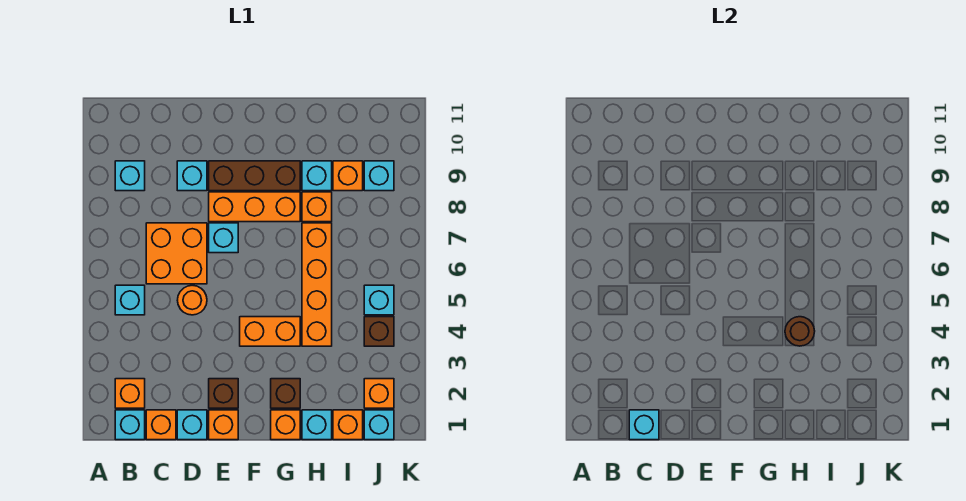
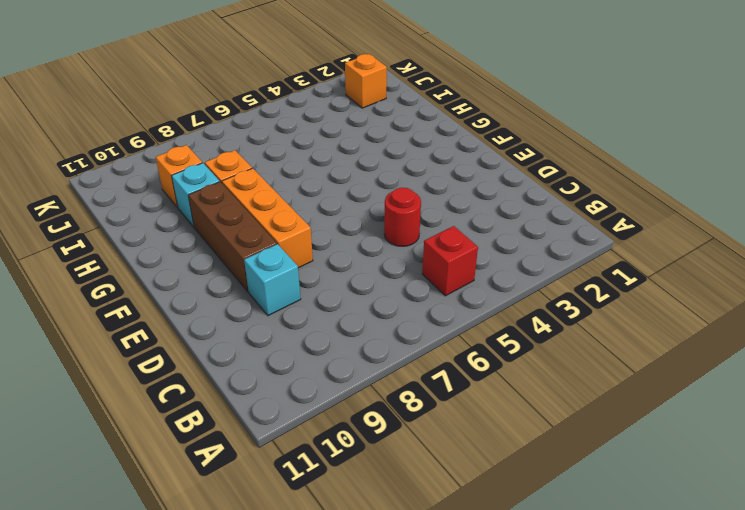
red brick B5 level 1 -> cyan brick B5 level 1
red round brick D5 level 1 -> orange round brick D5 level 1
none -> cyan brick B1 level 1
none -> orange brick B2 level 1
none -> cyan brick B9 level 1
none -> orange brick C1 level 1

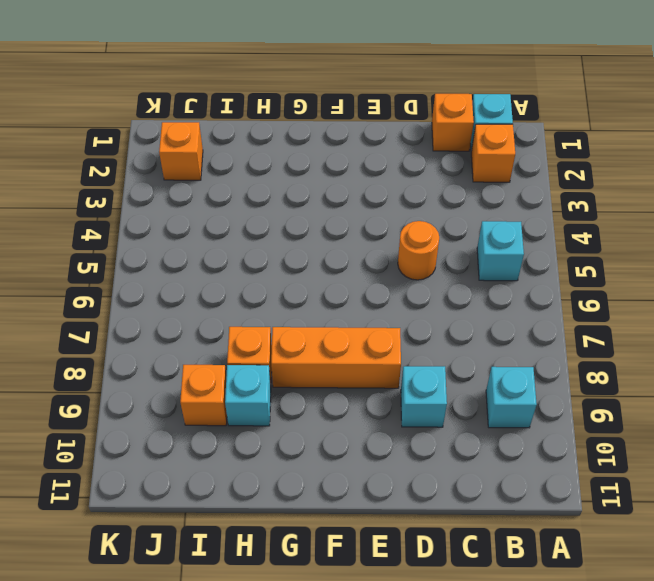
none -> orange brick C6:D7 level 1
none -> cyan brick D1 level 1
none -> orange brick E1 level 1
none -> brown brick E2 level 1

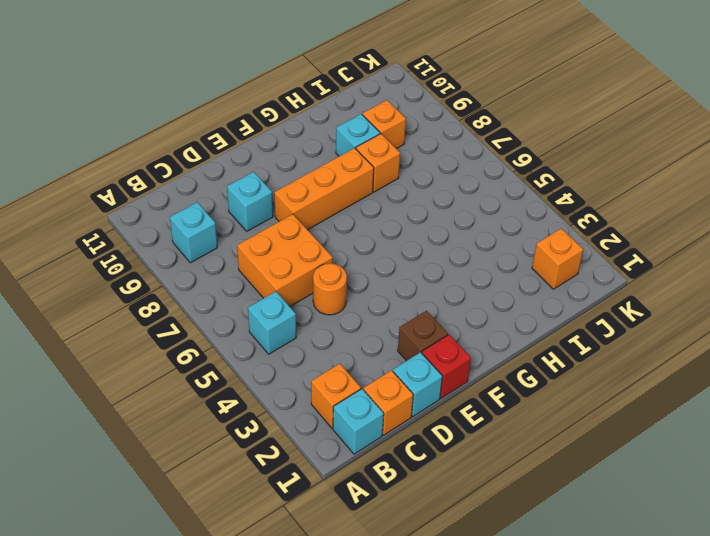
red brick E1 level 1 -> orange brick E1 level 1
none -> cyan brick E7 level 1
none -> brown brick E9:G9 level 1
none -> orange brick F4:G4 level 1
none -> orange brick G1 level 1

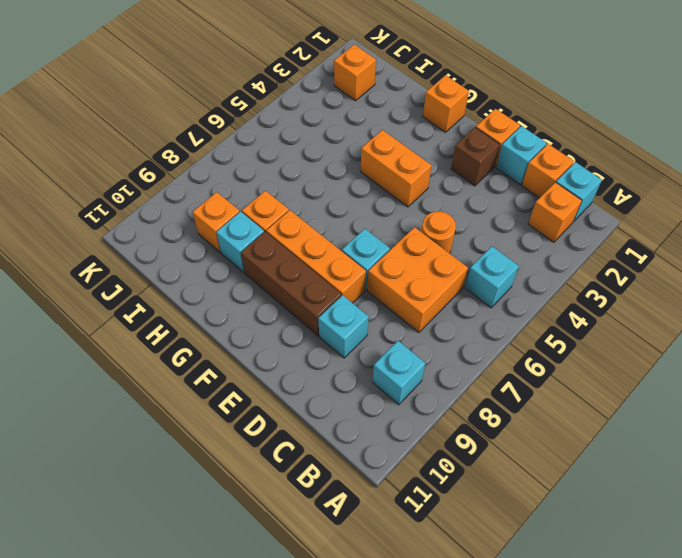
none -> brown brick G2 level 1
none -> cyan brick H1 level 1
none -> orange brick H4:H7 level 1
none -> orange brick I1 level 1

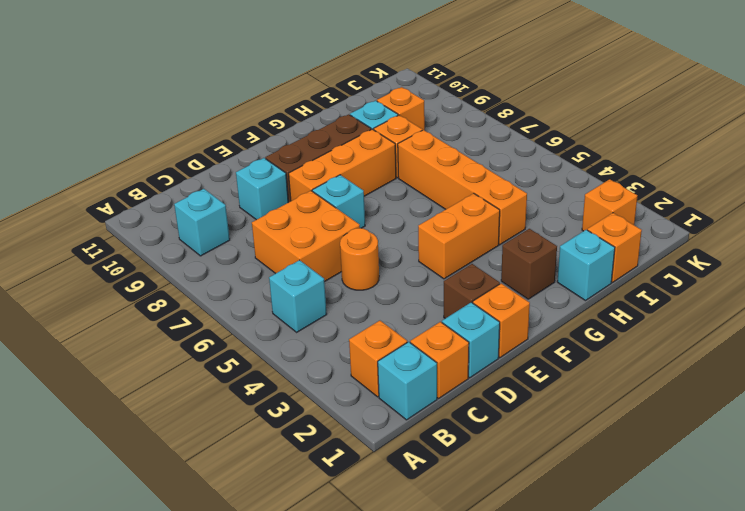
none -> orange brick G1 level 1
none -> cyan brick J1 level 1
none -> brown brick J4 level 1
none -> cyan brick J5 level 1

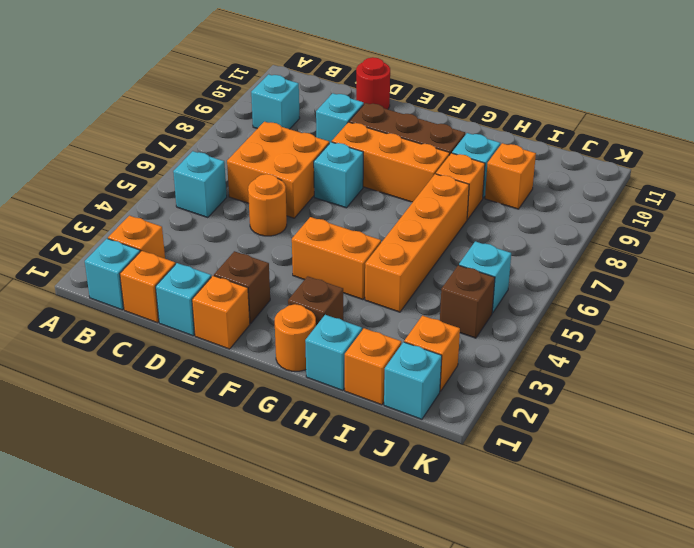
red round brick D11 level 1 -> none
orange round brick G1 level 1 -> orange brick G1 level 1
none -> cyan brick J9 level 1
none -> cyan brick C1 level 2
none -> brown round brick H4 level 2

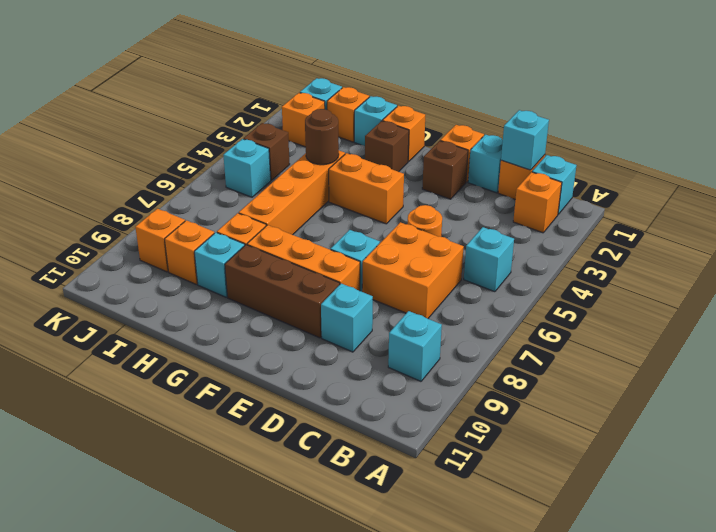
orange brick J9 level 1 -> cyan brick J9 level 1

